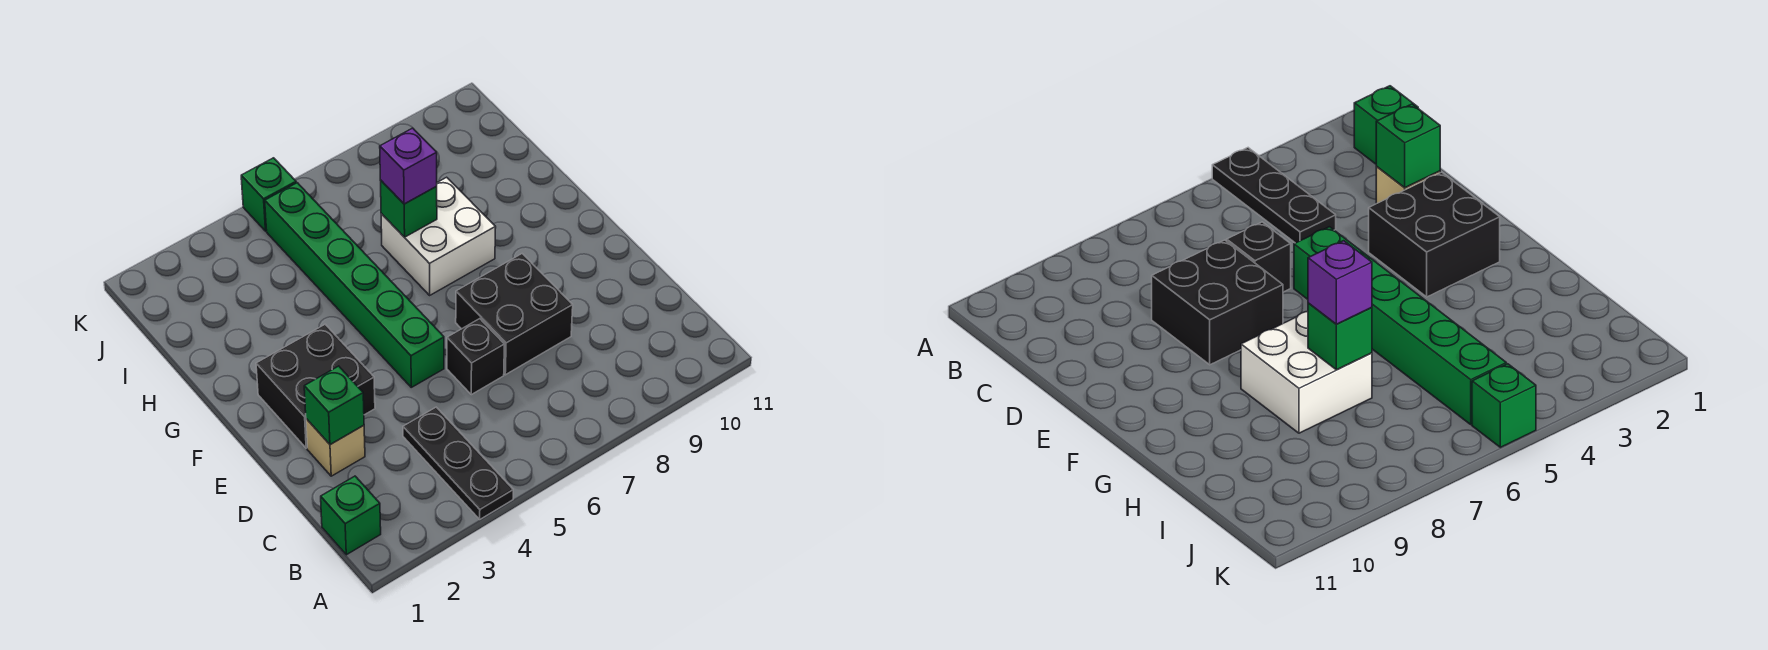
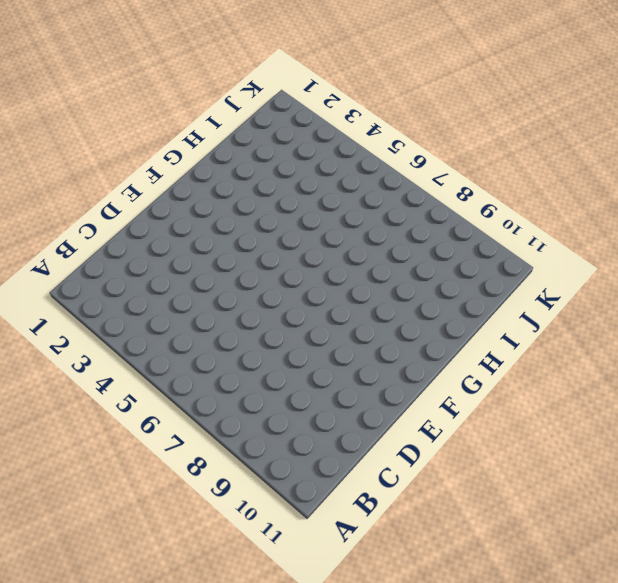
none -> black plate A4:C4 level 1
none -> green brick B1 level 1
none -> tan brick D2 level 1

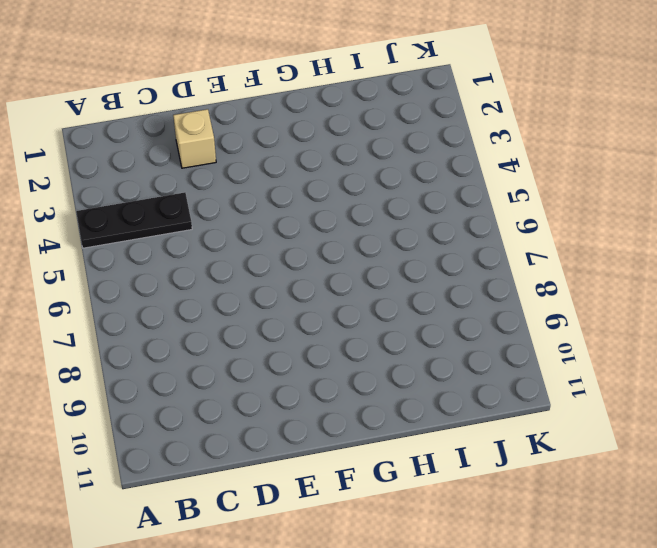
none -> green brick B1 level 1
none -> black brick D6 level 1
none -> black brick D7:E8 level 1

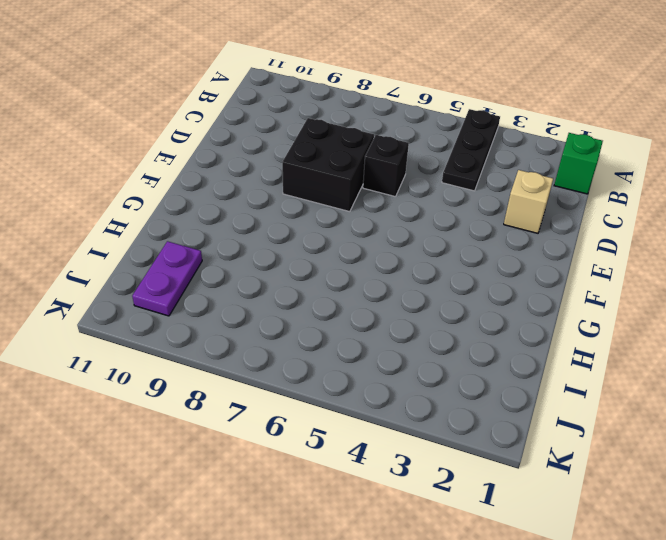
purple plate I10:J10 level 1 -> none
none -> black brick E2:F3 level 1
none -> green brick E5:J5 level 1
none -> white brick G7:H8 level 1

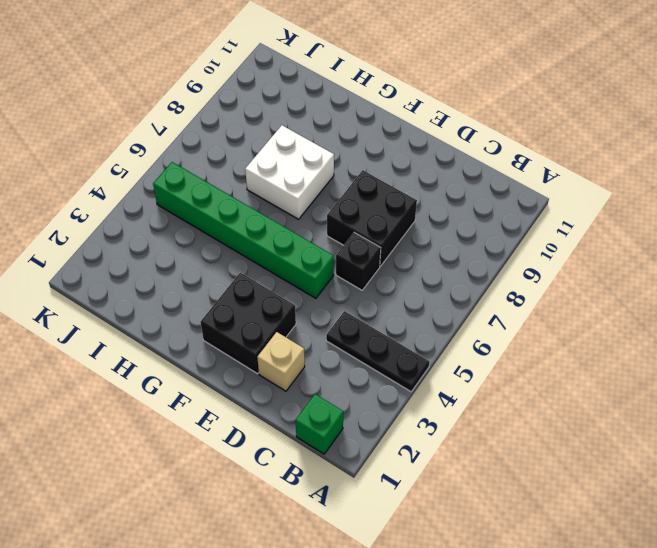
none -> green brick K5 level 1
none -> green brick D2 level 2
none -> green brick H7 level 2

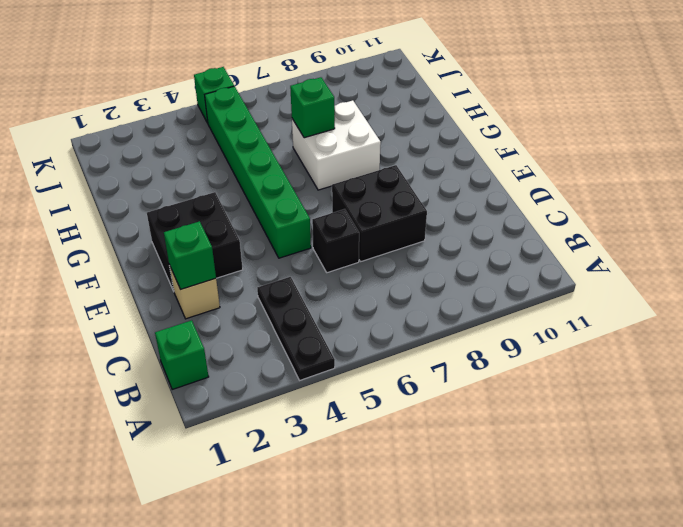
none -> purple brick H7 level 3

